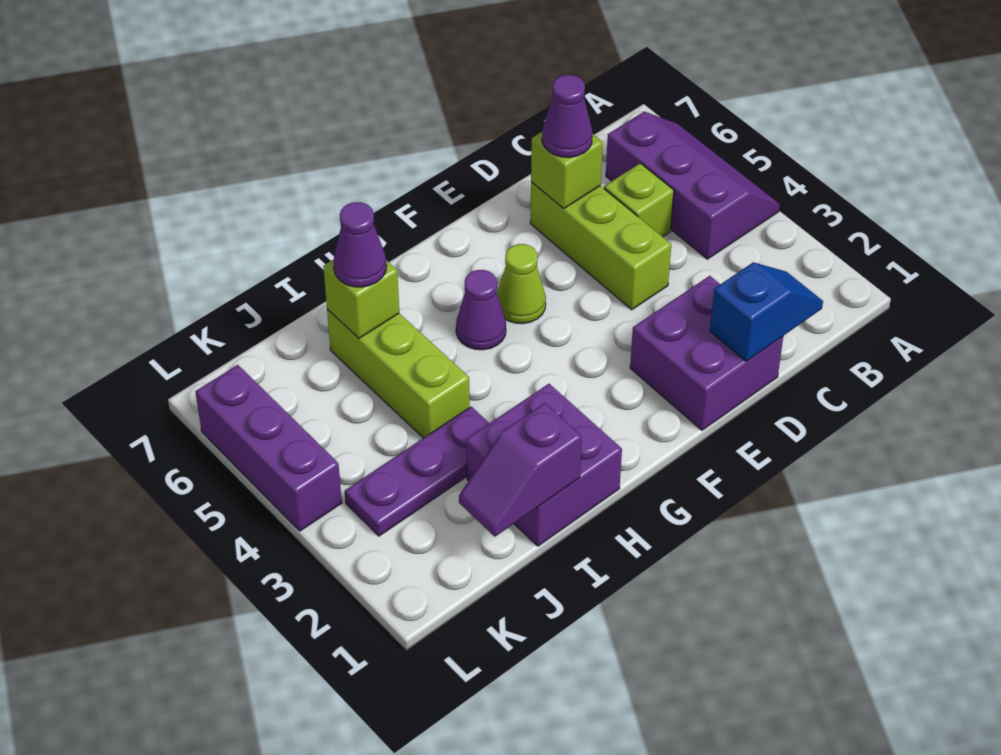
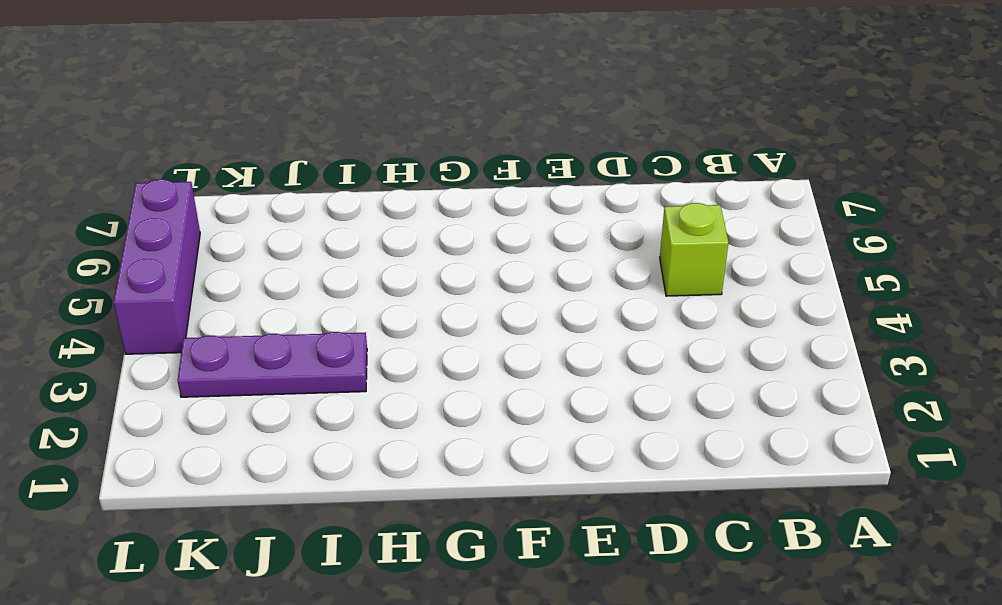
none -> purple slope A4:B6 level 1 top B
none -> purple brick D1:E2 level 1
none -> lime brick D4:D6 level 1

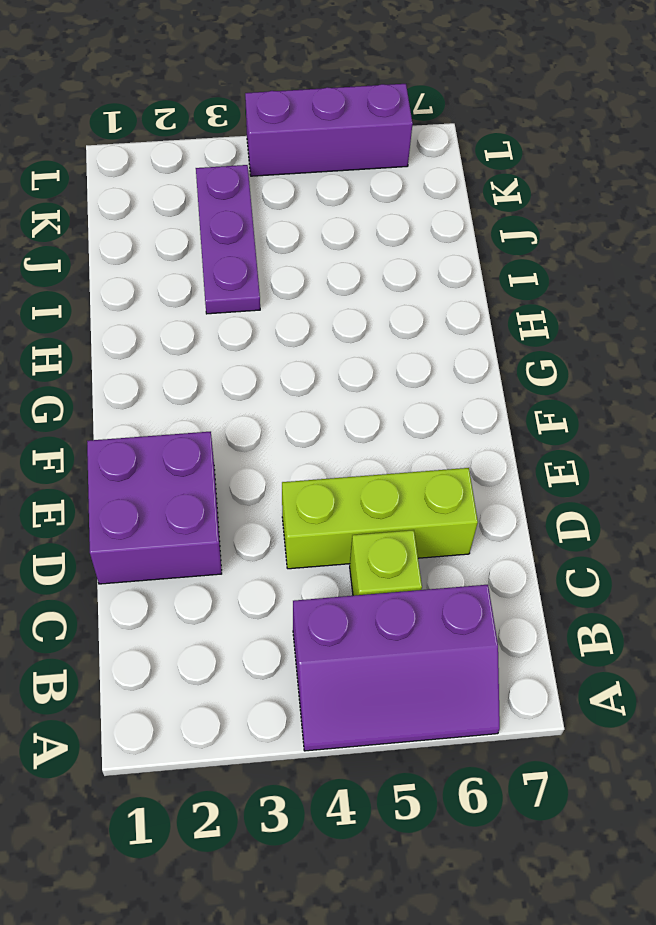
none -> lime cone F5 level 1
none -> purple cone G5 level 1
none -> purple brick H1:I2 level 1

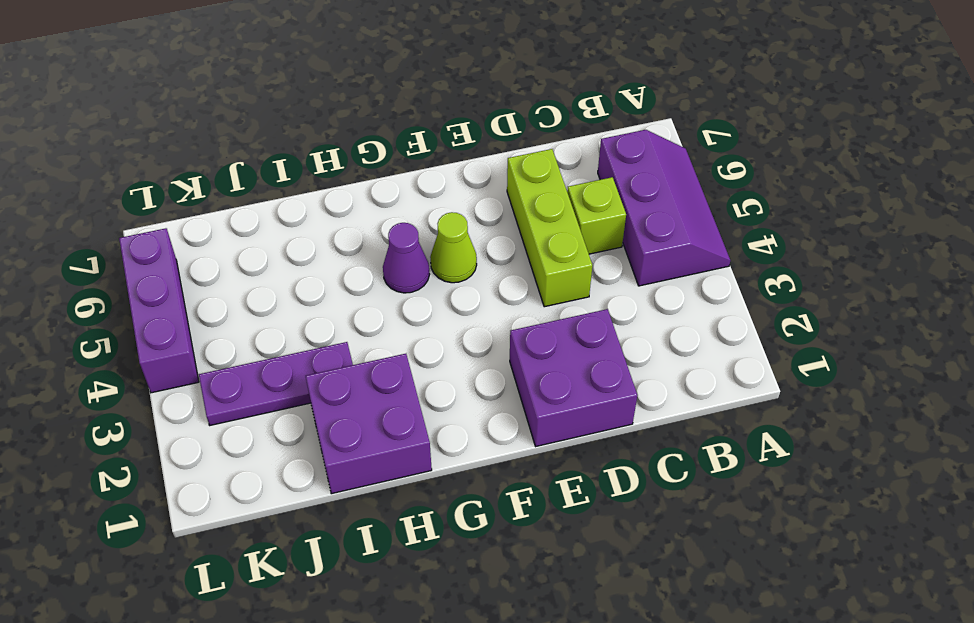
none -> lime brick I4:I6 level 1
none -> blue slope C1:D1 level 2 top D
none -> lime brick D6 level 2

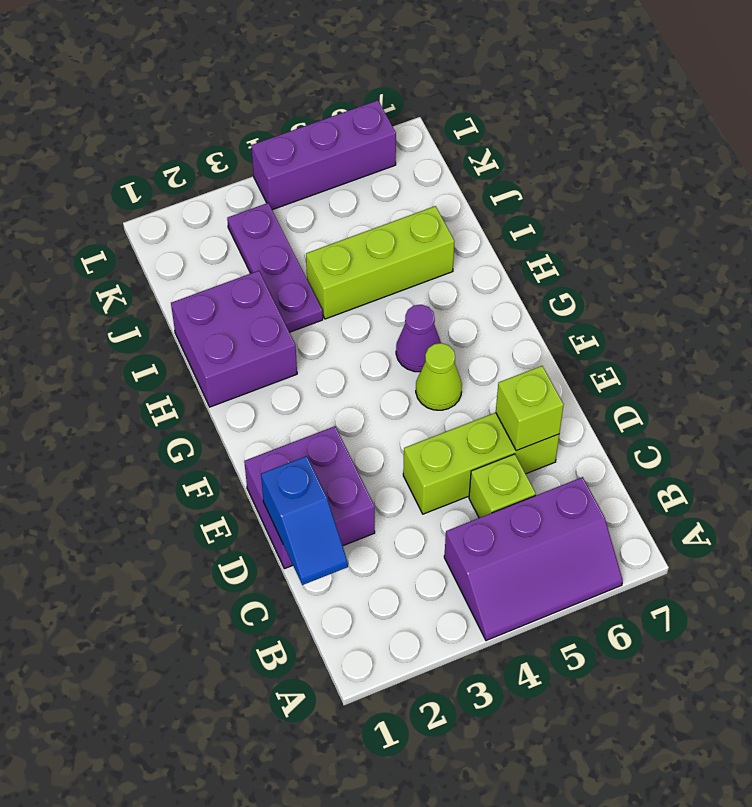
none -> purple slope I1:J1 level 2 top I
none -> lime brick I6 level 2
none -> purple cone D6 level 3

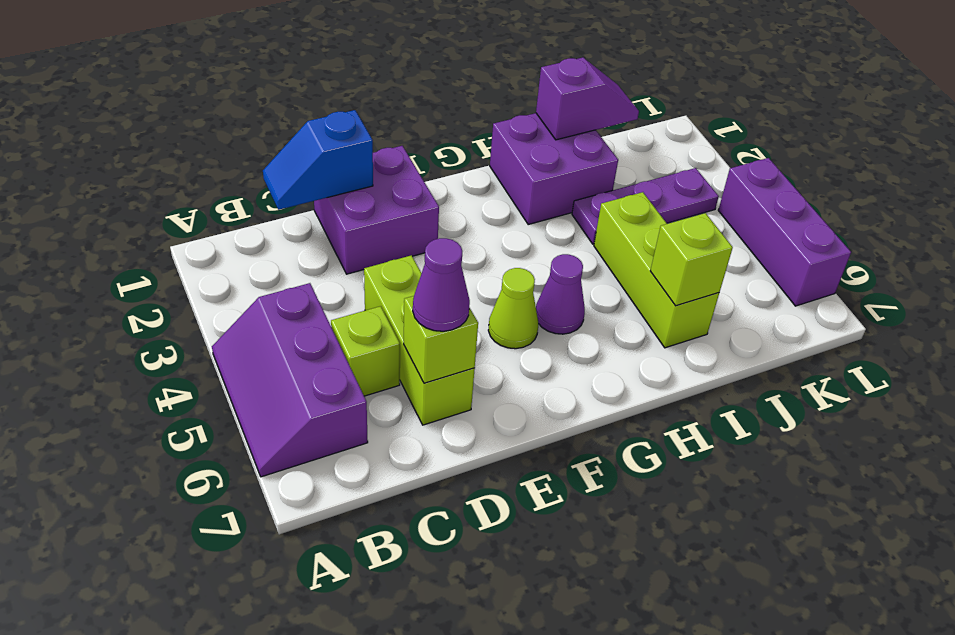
none -> purple cone I6 level 3

